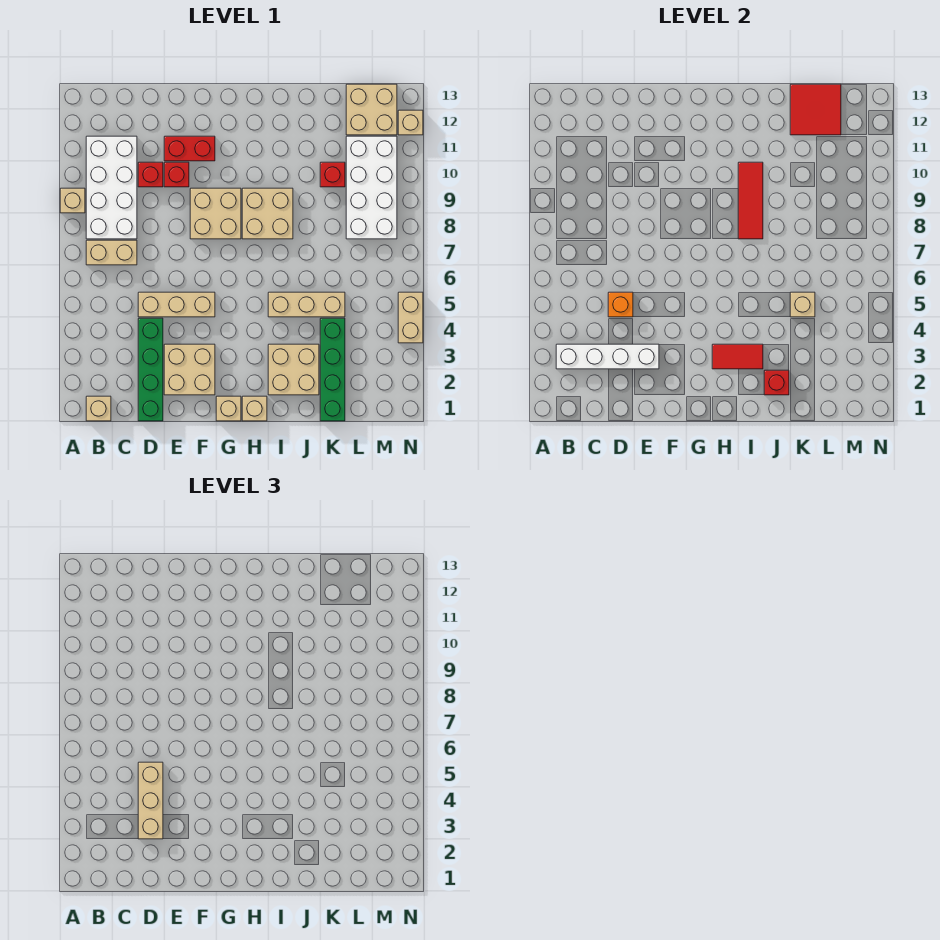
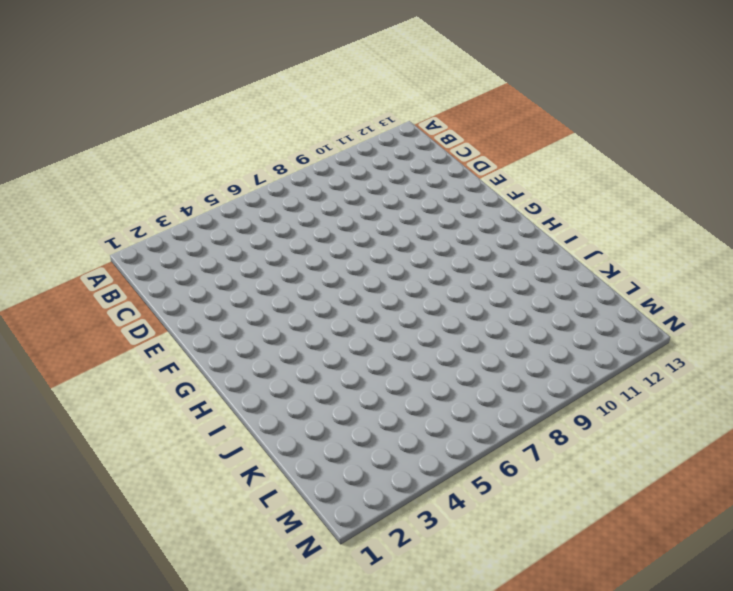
none -> tan brick A9 level 1
none -> tan brick B1 level 1
none -> tan brick B7:C7 level 1
none -> white brick B8:C11 level 1

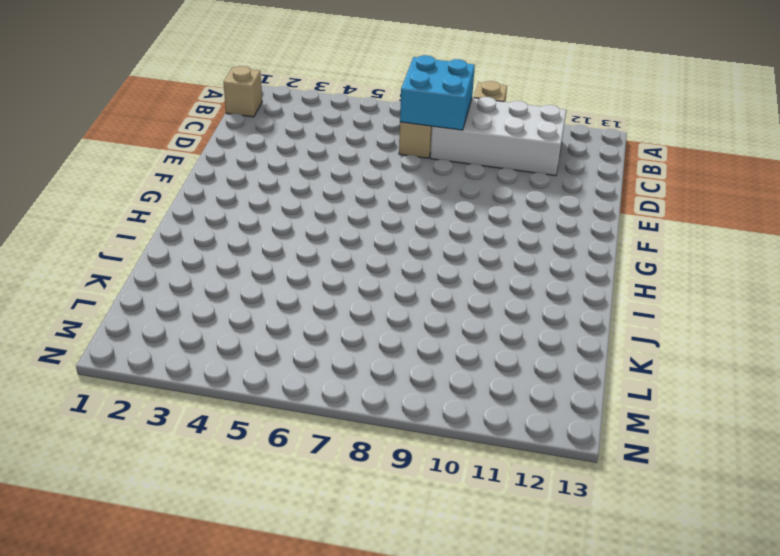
cyan brick B7:C8 level 2 -> none
none -> green brick D1:D4 level 1
none -> tan brick D5:F5 level 1
none -> red brick D10 level 1
none -> tan brick E2:F3 level 1

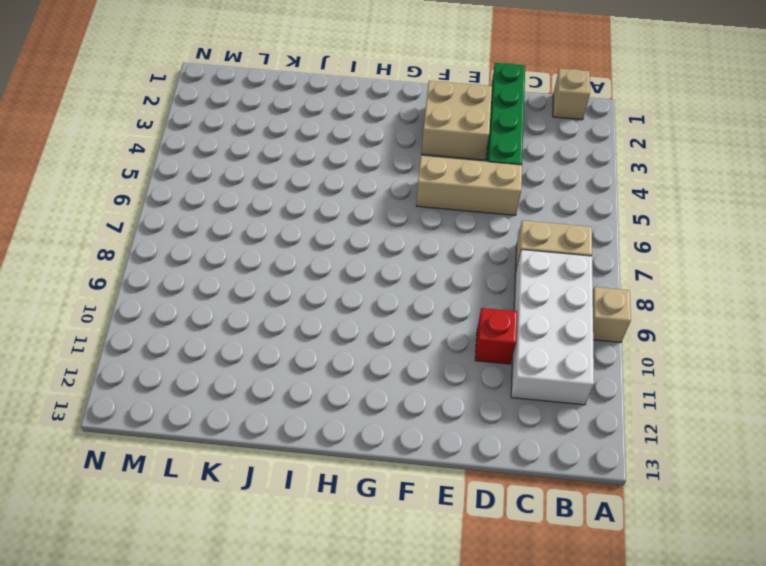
none -> red brick E10 level 1
none -> red brick E11:F11 level 1
none -> tan brick F8:G9 level 1
none -> tan brick G1 level 1

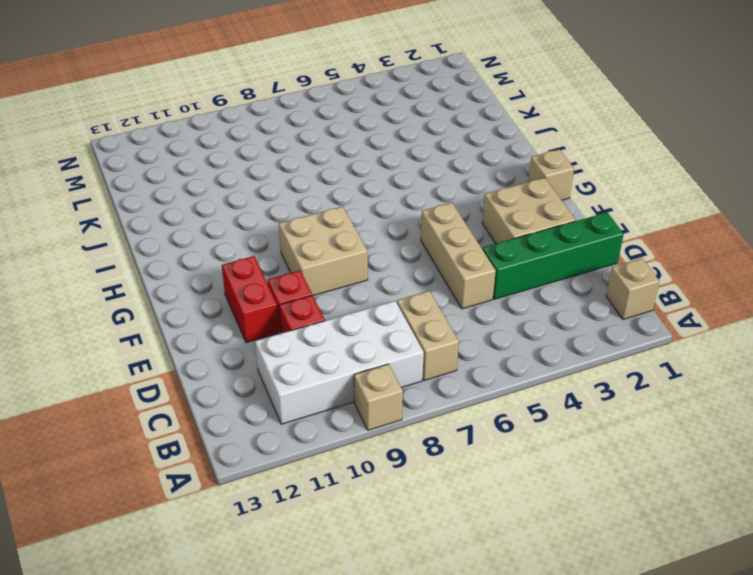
none -> tan brick H1 level 1
none -> tan brick H8:I9 level 1
none -> tan brick I2:J3 level 1
none -> tan brick I5:K5 level 1

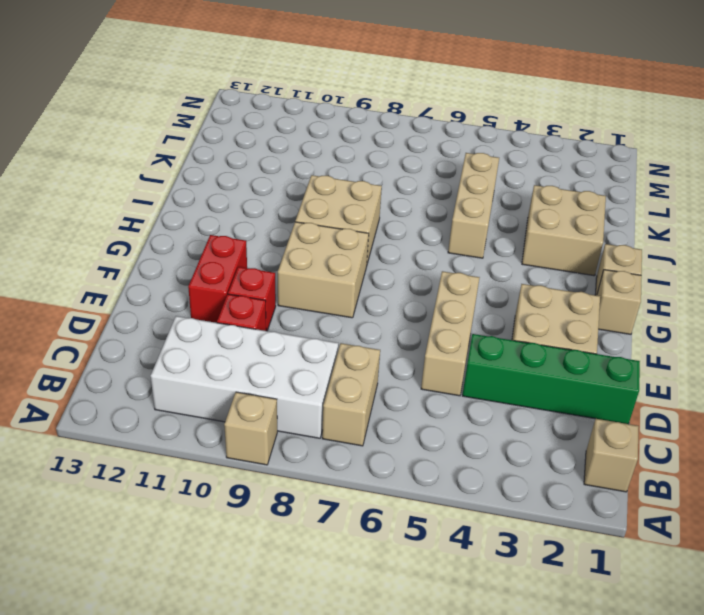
none -> green brick K1:K4 level 1
none -> red brick K10 level 1
none -> white brick L8:M11 level 1
none -> tan brick L12:M13 level 1

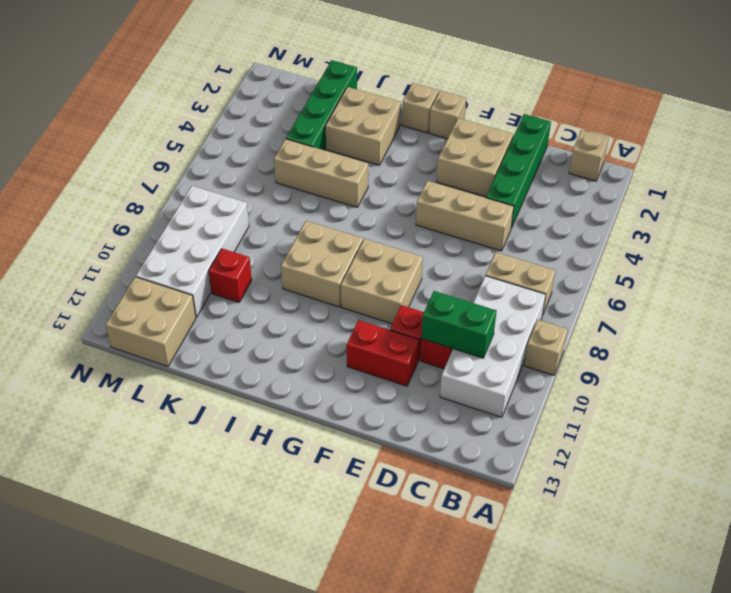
green brick C10:D10 level 2 -> none
none -> tan brick N4:N5 level 1
none -> tan brick N12 level 1
none -> white brick B3:E3 level 2
none -> orange brick D5 level 2

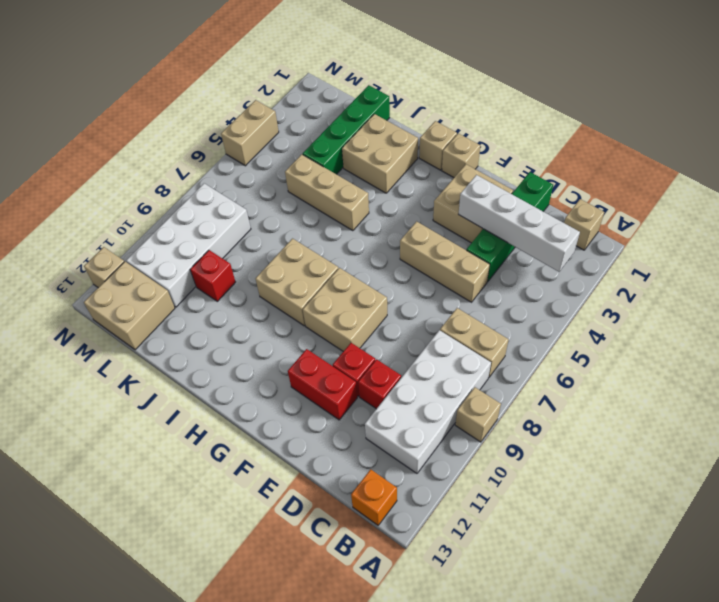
orange brick B13 level 1 -> orange brick D5 level 2
none -> red tile H3:I3 level 2
none -> red tile I8:I10 level 2
none -> red brick J2 level 2
none -> tan brick K5 level 2

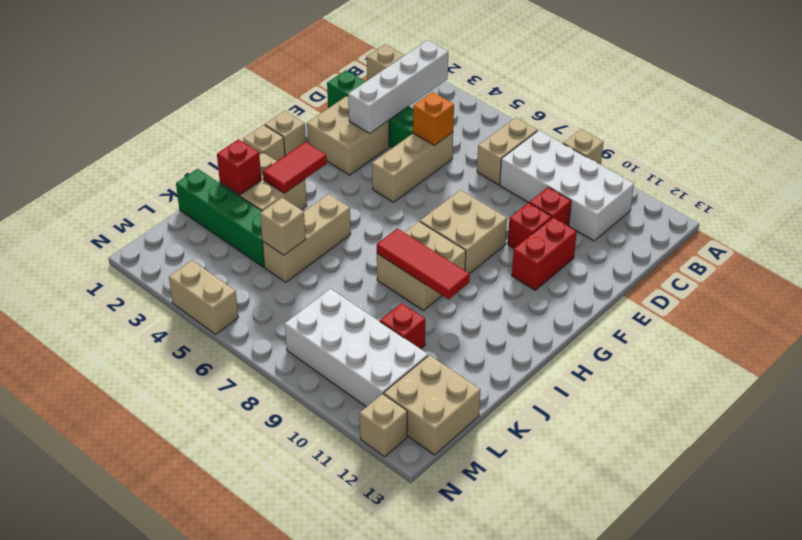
none -> red tile K12:L13 level 2
none -> tan brick D3:D5 level 3

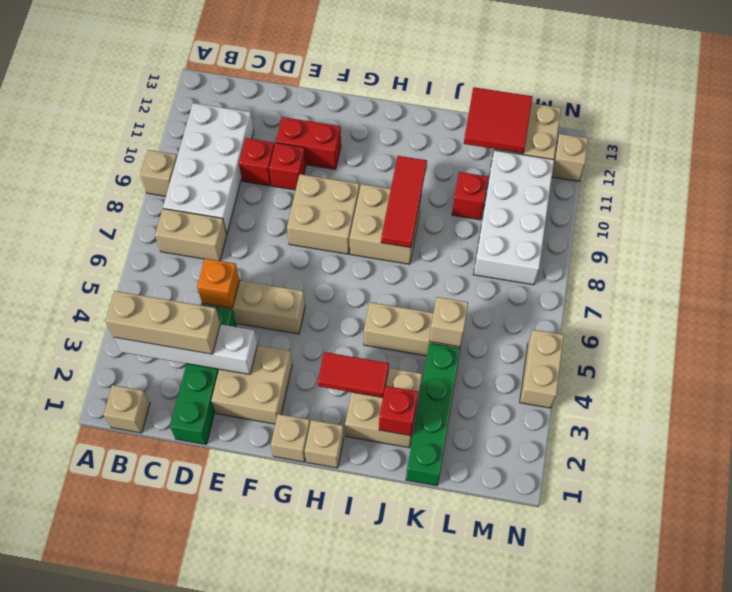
tan brick B3:D3 level 3 -> tan brick D3:D5 level 3

